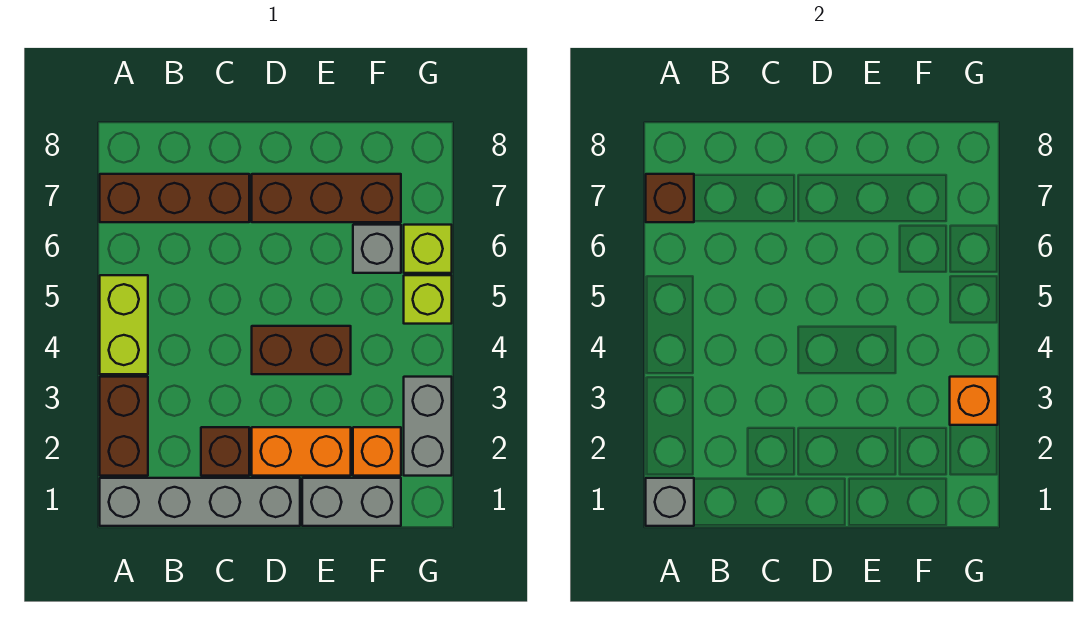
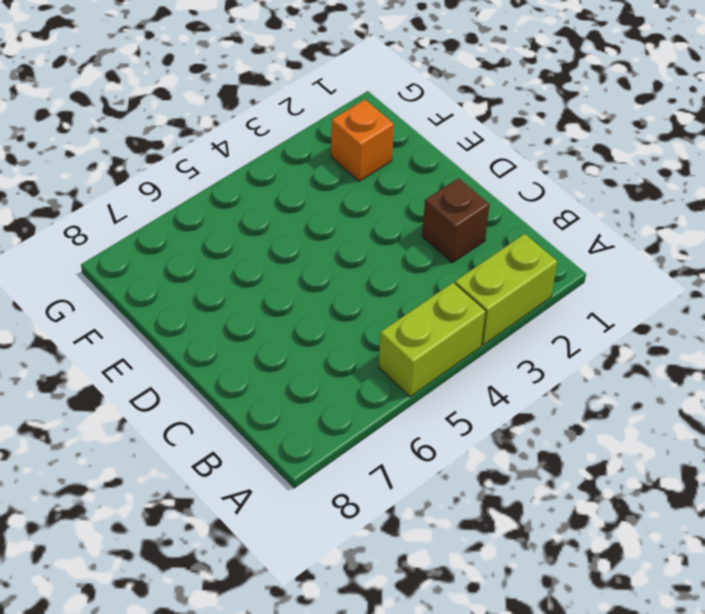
lime brick A2:A3 level 1 -> brown brick A2:A3 level 1
none -> grey brick A1:D1 level 1
none -> brown brick A7:C7 level 1
none -> orange brick D2:E2 level 1

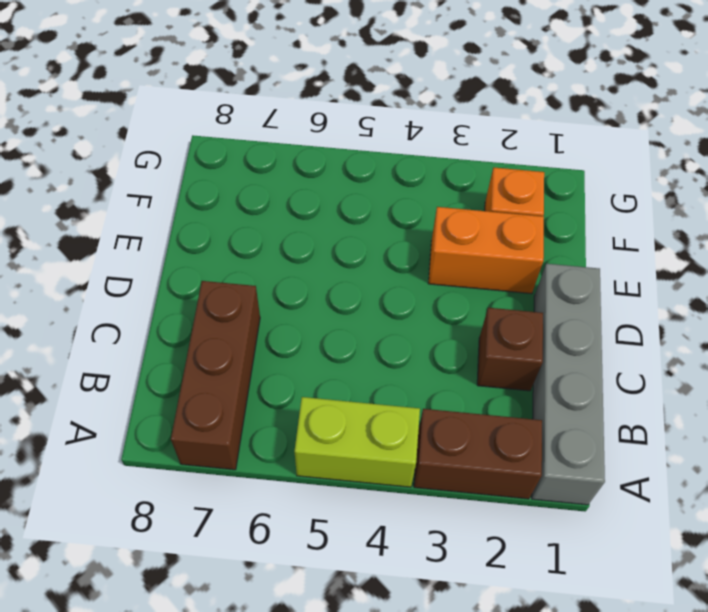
orange brick E2:E3 level 1 -> orange brick D2:E2 level 1
none -> brown brick D4:E4 level 1
none -> brown brick D7:F7 level 1
none -> grey brick E1:F1 level 1

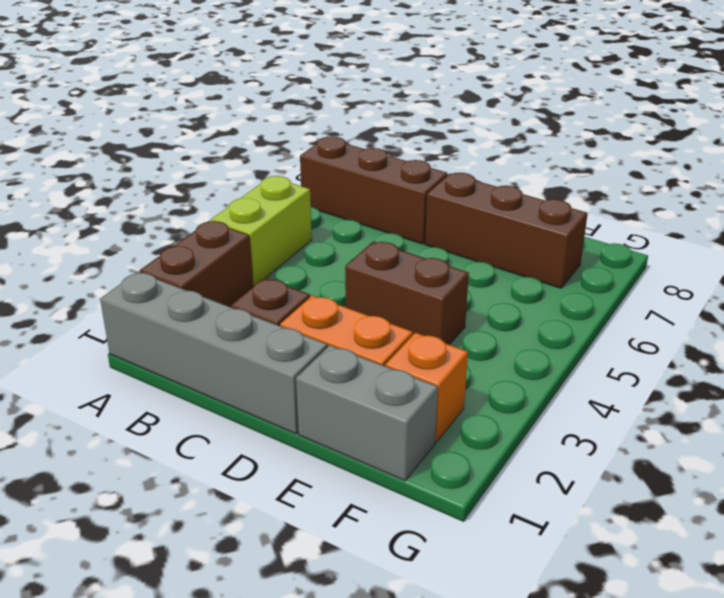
none -> grey brick F6 level 1
none -> grey brick G2:G3 level 1
none -> lime brick G5 level 1

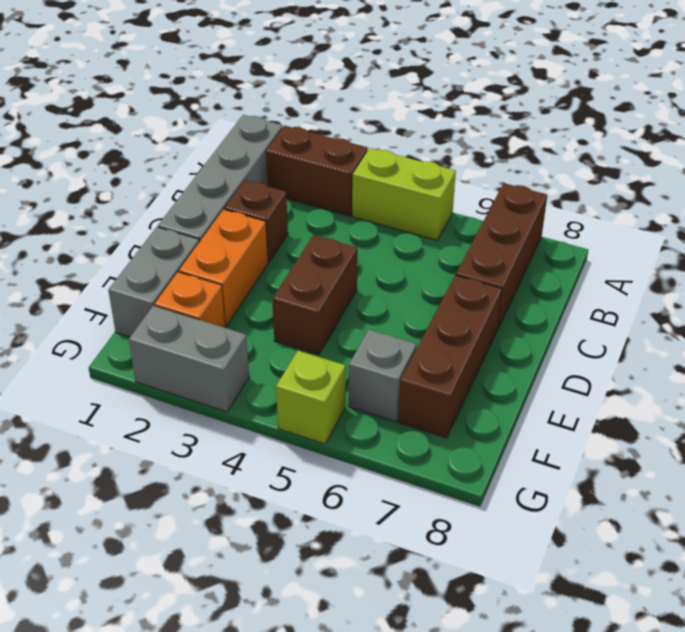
none -> lime brick G6 level 1
none -> grey brick A1 level 2
none -> brown brick A7 level 2

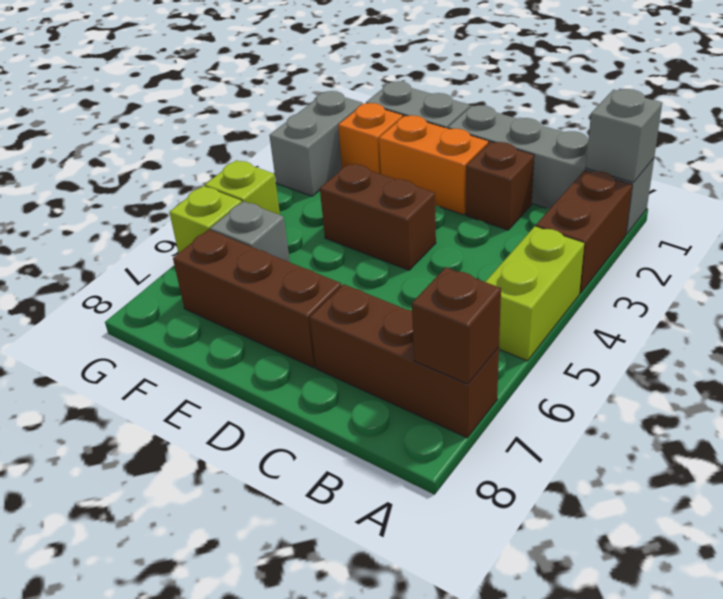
none -> orange brick G3 level 2

